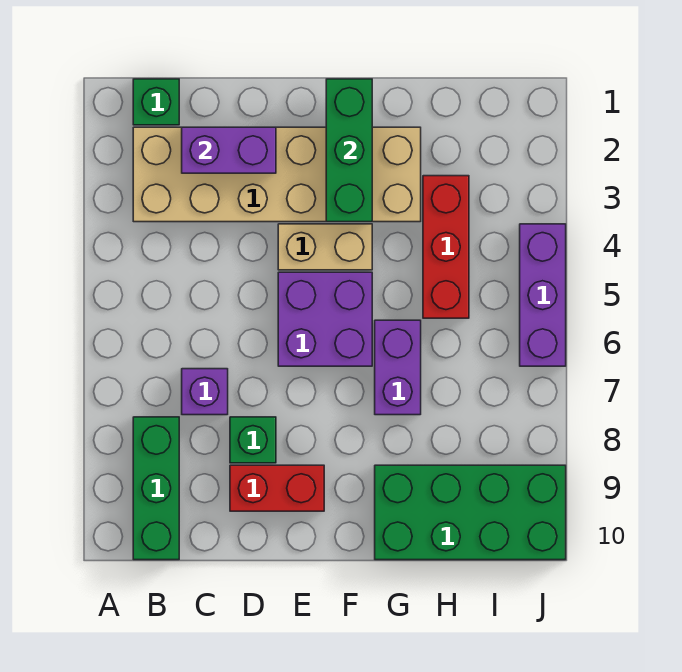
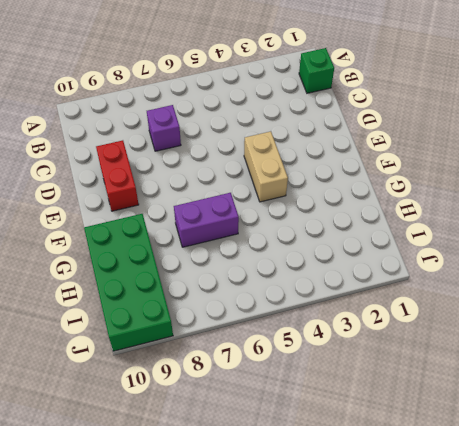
none -> tan brick B2:G3 level 1
none -> green brick B8:B10 level 1
none -> green brick D8 level 1

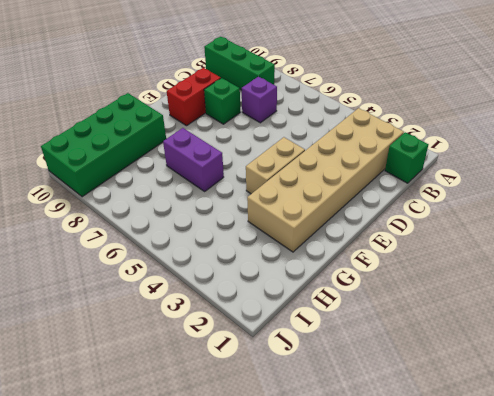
none -> purple brick E5:F6 level 1
none -> red brick H3:H5 level 1
none -> purple brick J4:J6 level 1

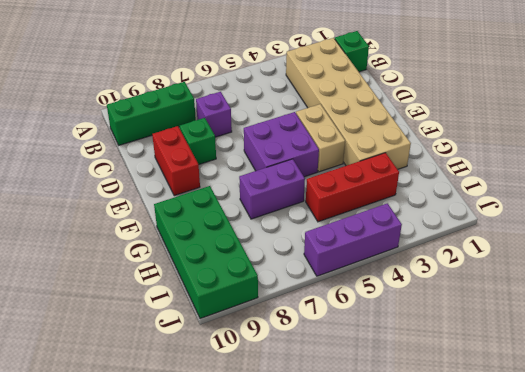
none -> purple brick C2:D2 level 2
none -> green brick F1:F3 level 2

